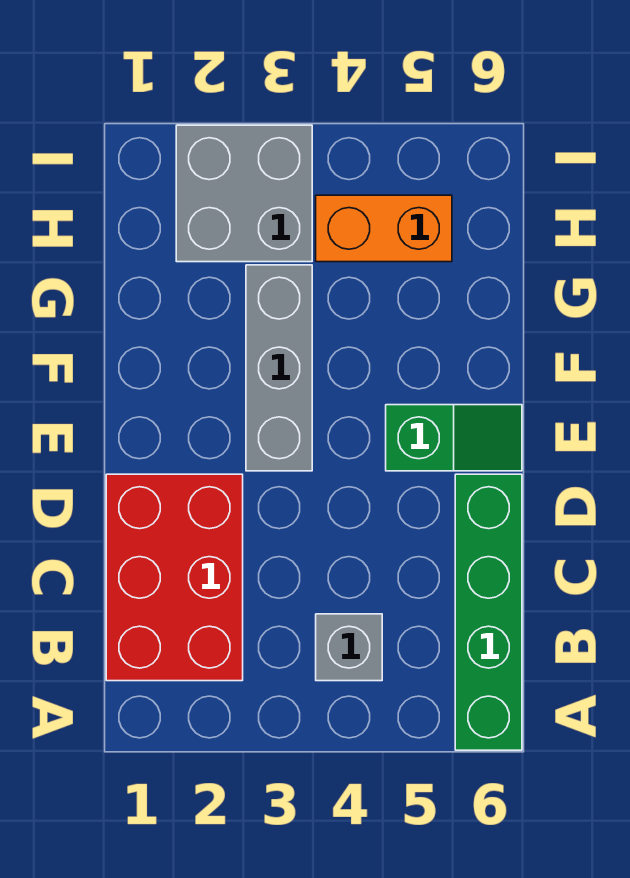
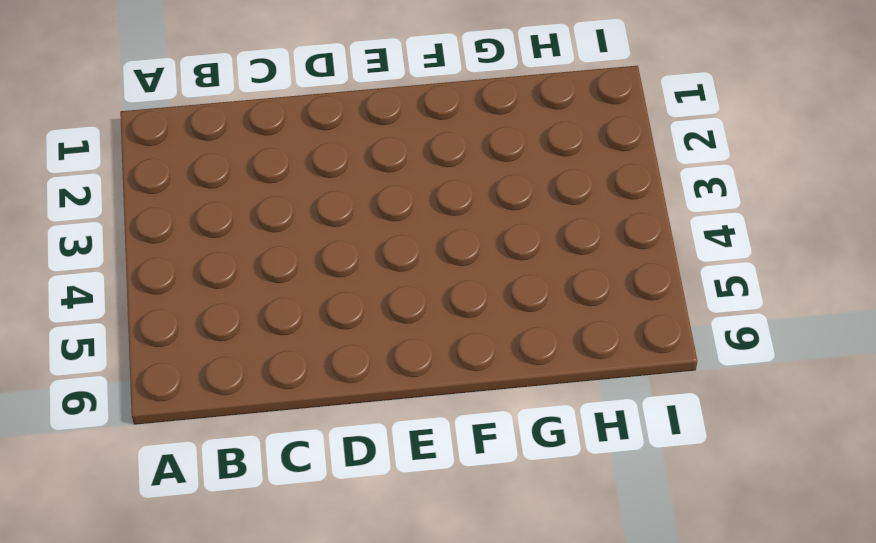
none -> green brick A6:D6 level 1
none -> red brick B1:D2 level 1

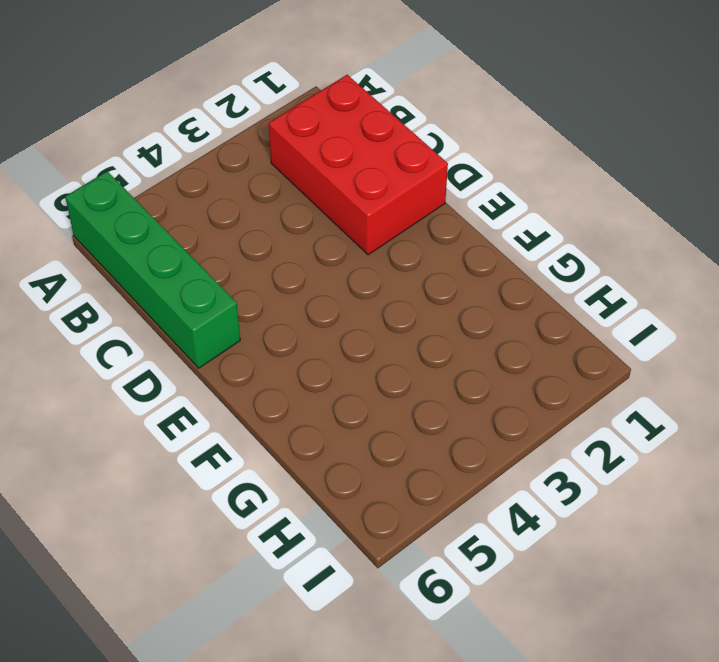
none -> grey brick B4 level 1
none -> grey brick E3:G3 level 1

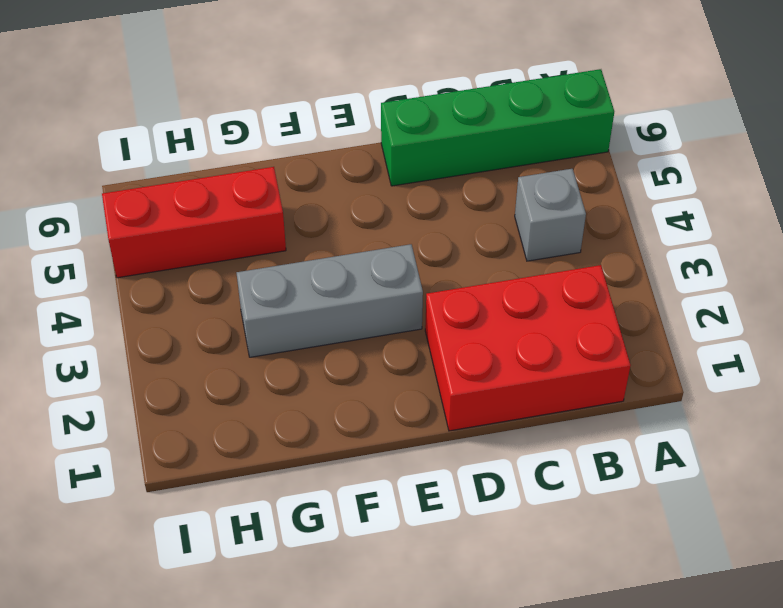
red brick G5:I5 level 1 -> orange brick H4:H5 level 1
none -> green slope E5:E6 level 1 top 5
none -> grey brick H2:I3 level 1

